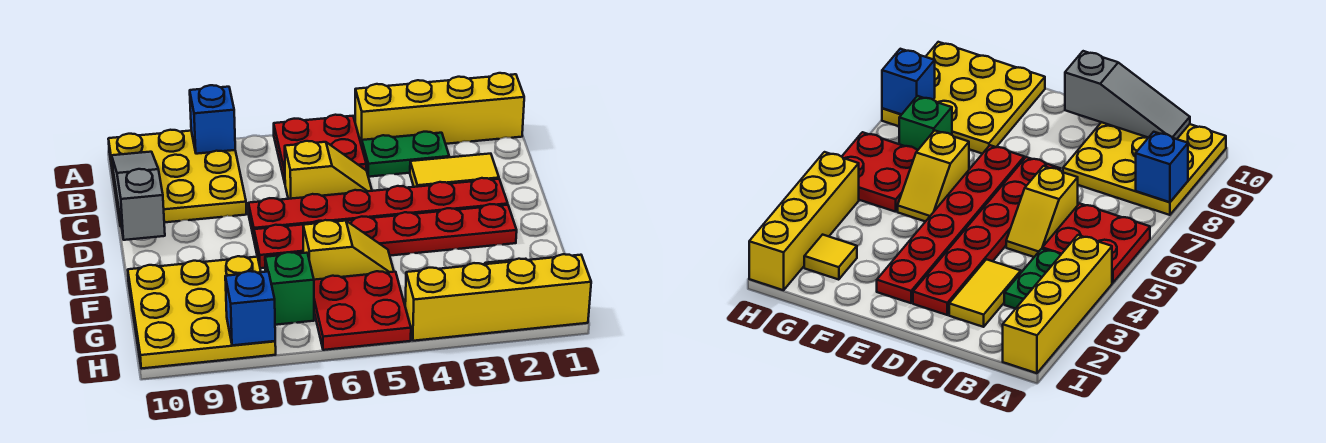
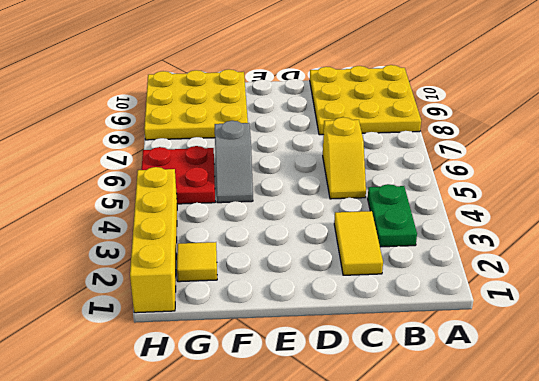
grey slope F5:F6 level 1 top 6 -> yellow slope F5:F6 level 1 top 6
none -> yellow brick A1:A4 level 1
none -> red plate A5:B6 level 1
none -> red plate D2:D7 level 1

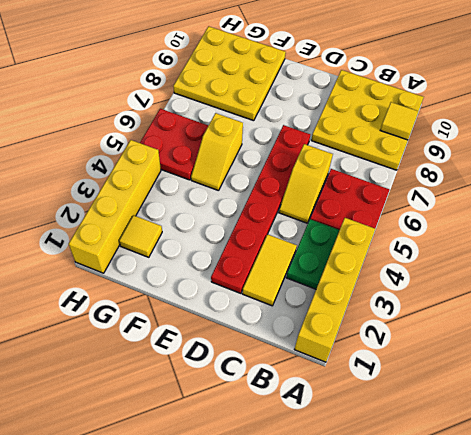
yellow tile A9 level 2 -> none
none -> red plate E2:E7 level 1
none -> green brick G7 level 1
none -> blue brick A8 level 2

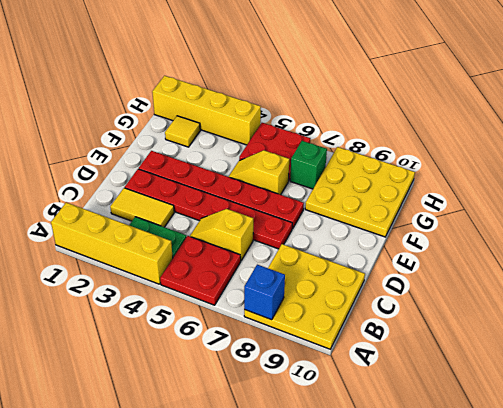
none -> grey slope B10:D10 level 2 top D
none -> blue brick H8 level 2

